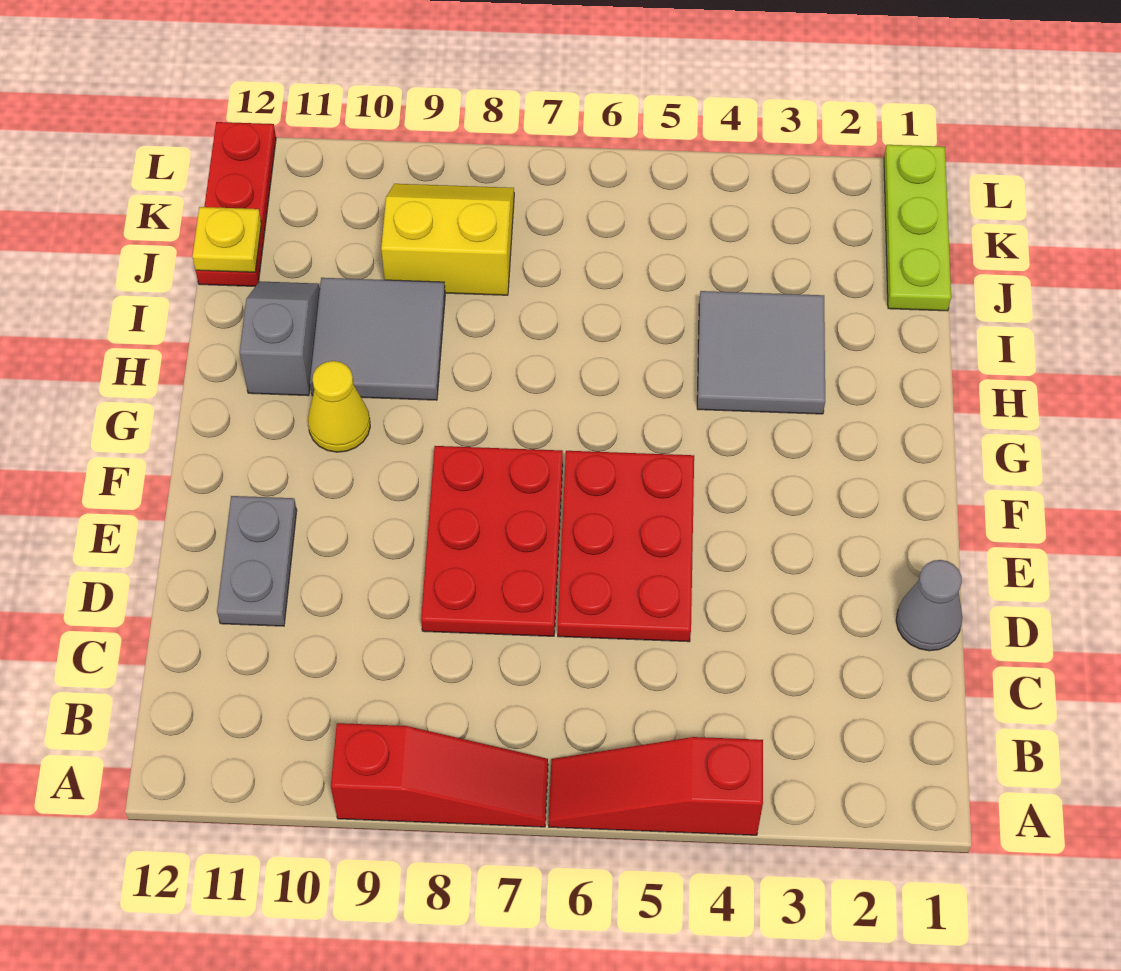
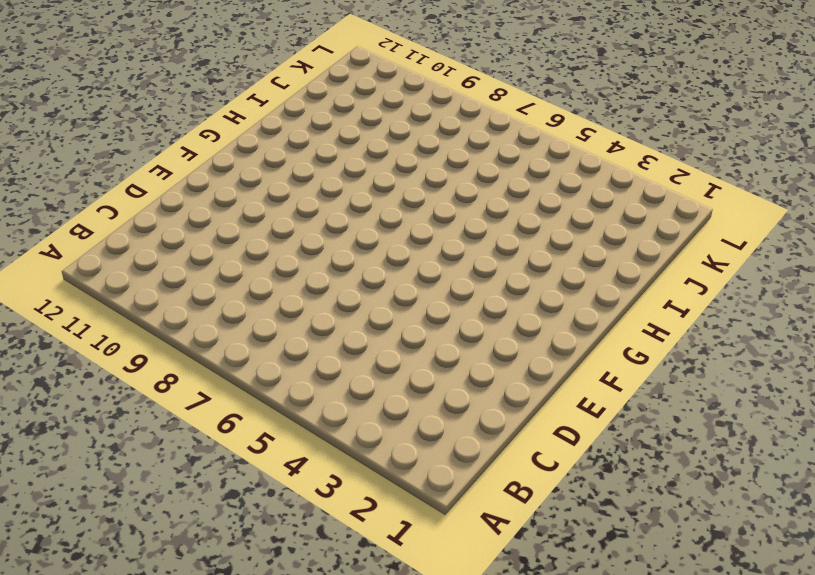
none -> red slope A4:A6 level 1 top 4
none -> red slope A7:A9 level 1 top 9
none -> grey cone D1 level 1

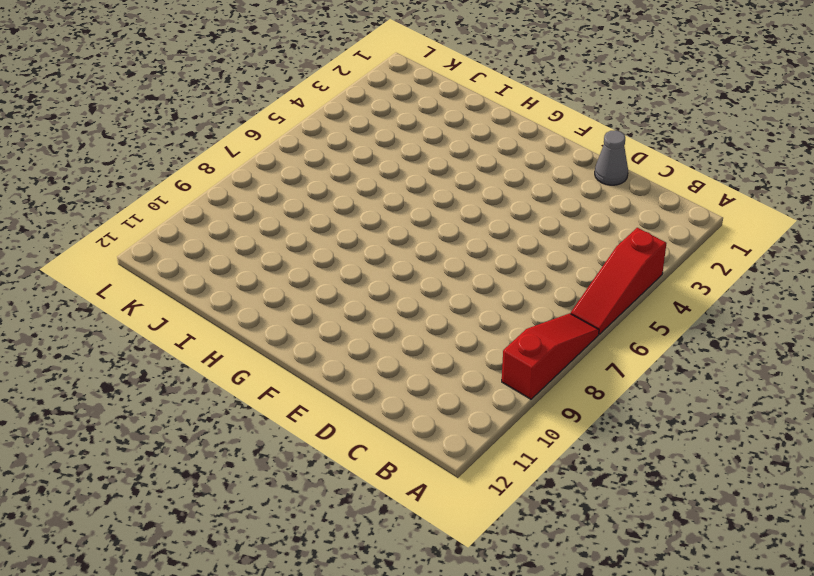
none -> red plate D5:F6 level 1
none -> red plate D7:F8 level 1
none -> grey plate D11:E11 level 1

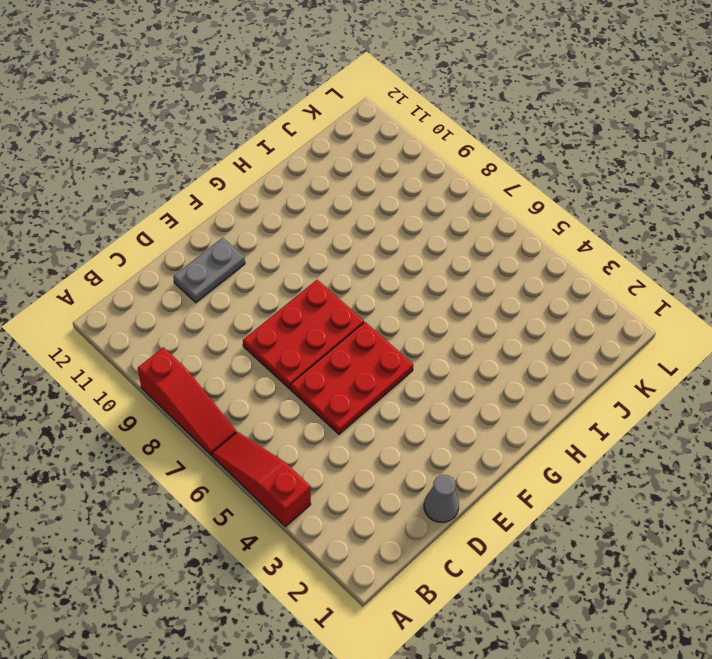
none -> yellow cone G10 level 1
none -> grey tile H3:I4 level 1
none -> grey tile H9:I10 level 1

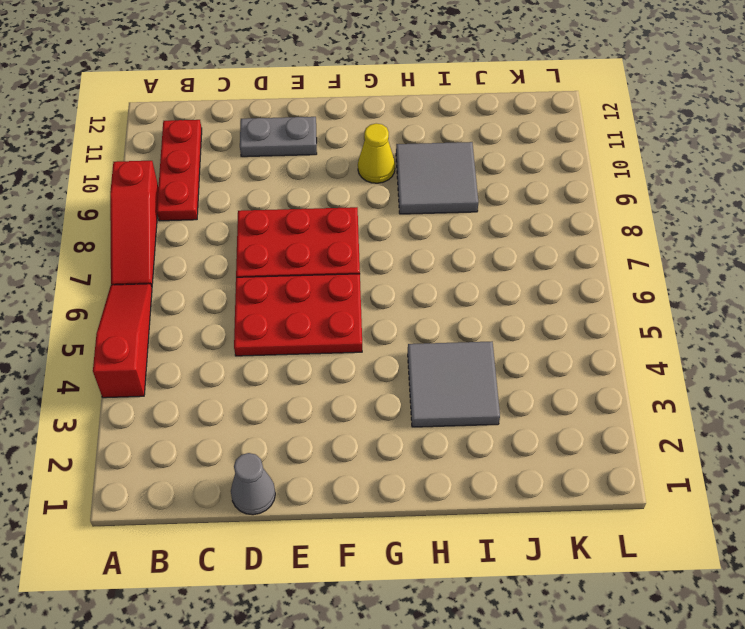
red plate B9:B11 level 1 -> red plate J12:L12 level 1
none -> grey slope H11:I11 level 1 top H
none -> lime plate J1:L1 level 1
none -> yellow slope J8:K9 level 1 top J

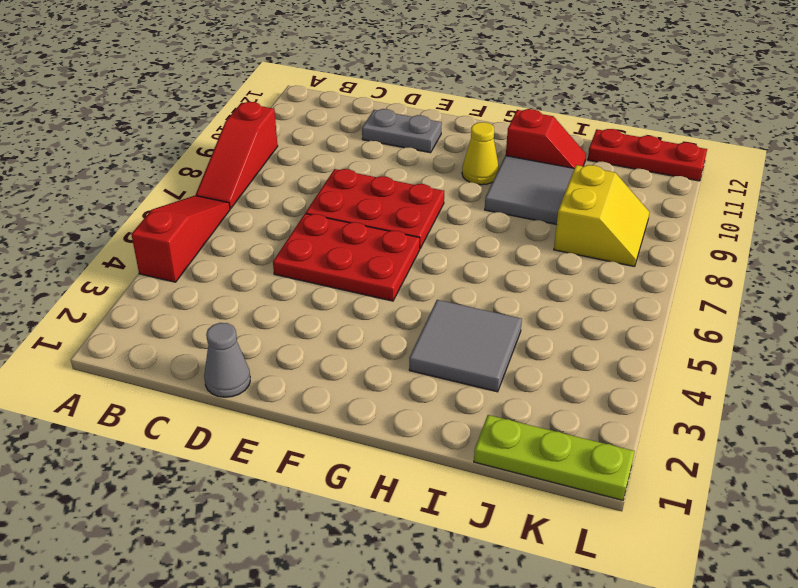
red slope H11:I11 level 1 top H -> grey slope H11:I11 level 1 top H
none -> yellow plate J12 level 2

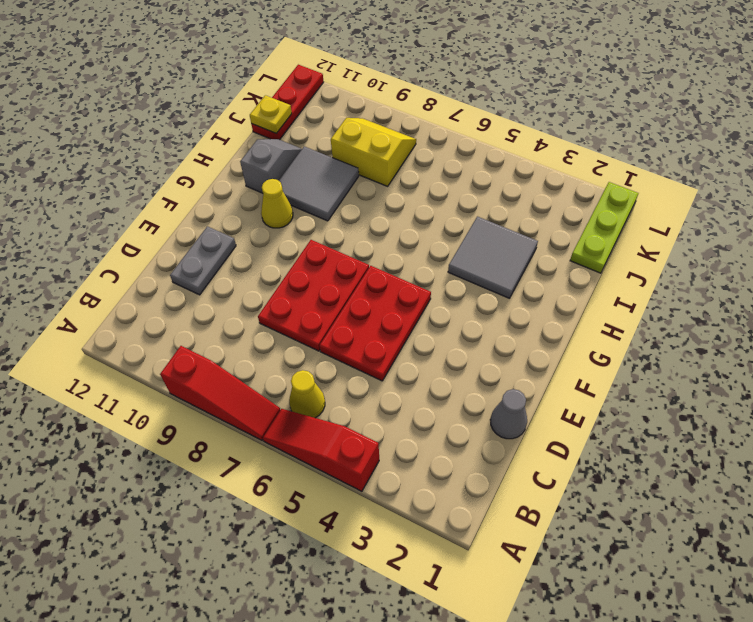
yellow cone B6 level 1 -> none

